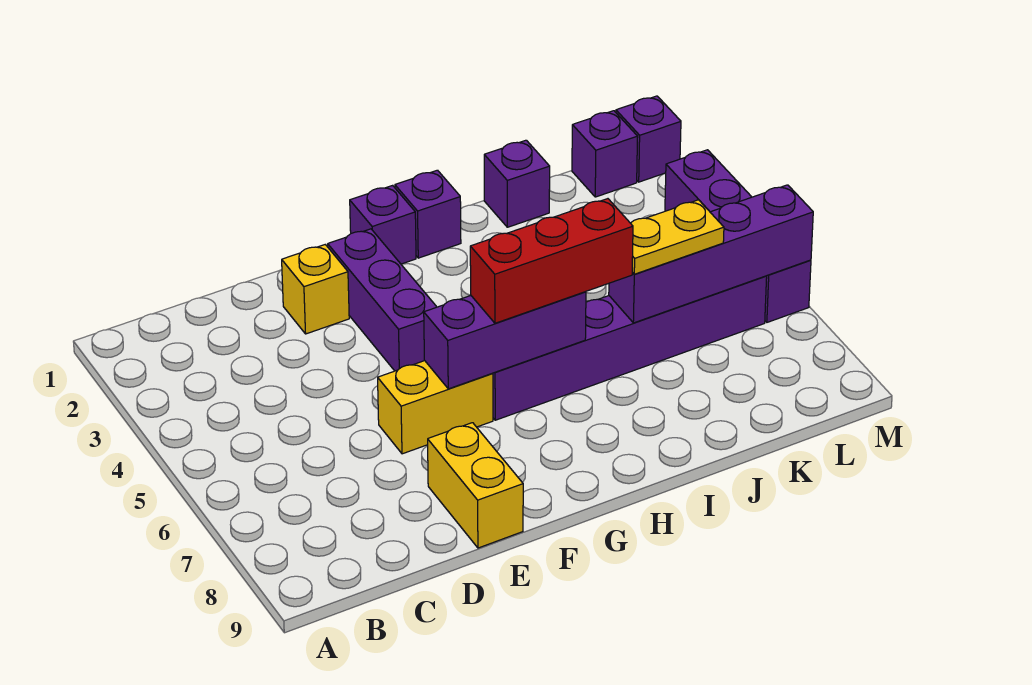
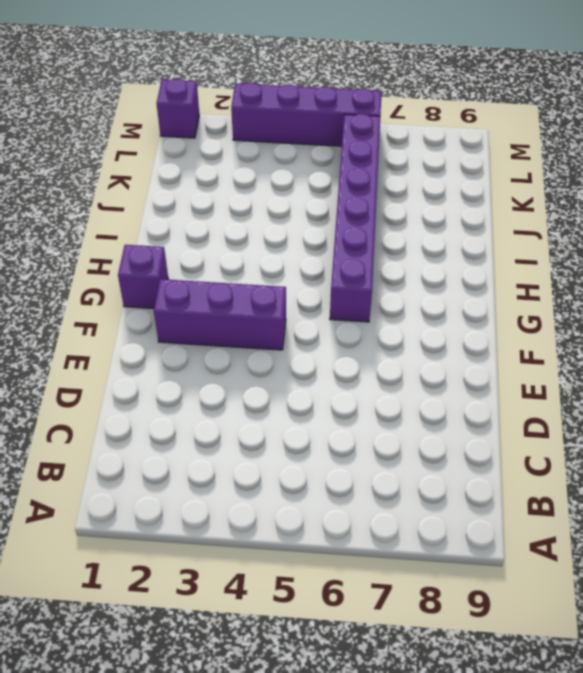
none -> yellow brick E2 level 1
none -> yellow brick E6:F6 level 1
none -> yellow brick E8:E9 level 1

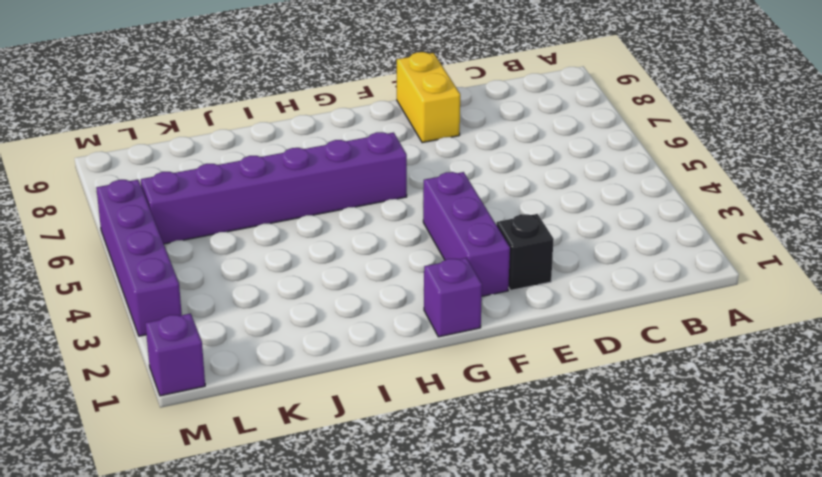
black brick E2 level 1 -> yellow brick E2 level 1
none -> yellow brick E6:F6 level 1
none -> purple brick H1 level 1
none -> purple brick J1 level 1

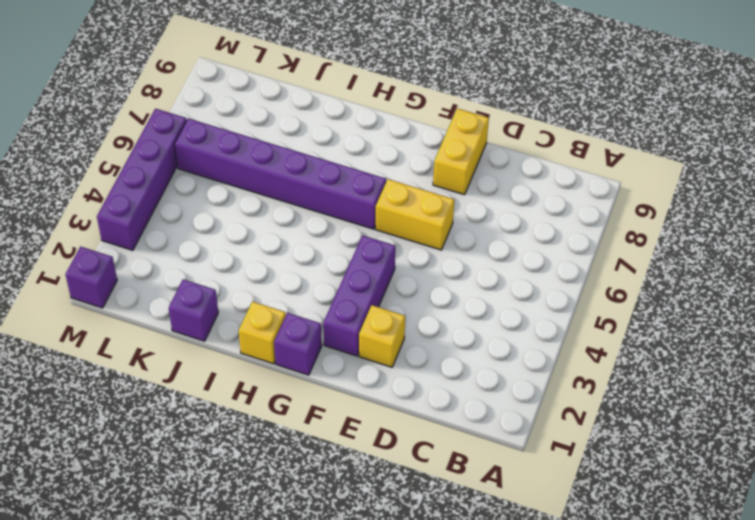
yellow brick H1 level 1 -> purple brick H1 level 1
none -> purple brick L1 level 1
none -> purple brick F6:H6 level 2
none -> purple brick J6:M6 level 2

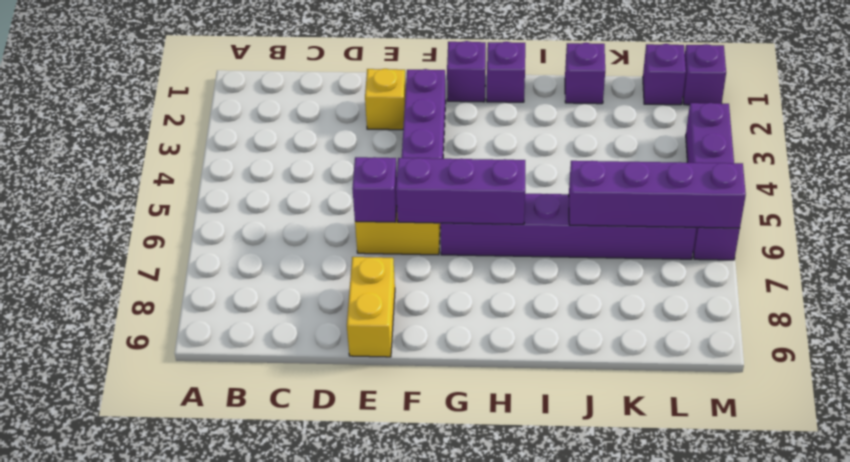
purple brick E6 level 2 -> none
none -> red brick G6:I6 level 3
none -> yellow plate J6:K6 level 3

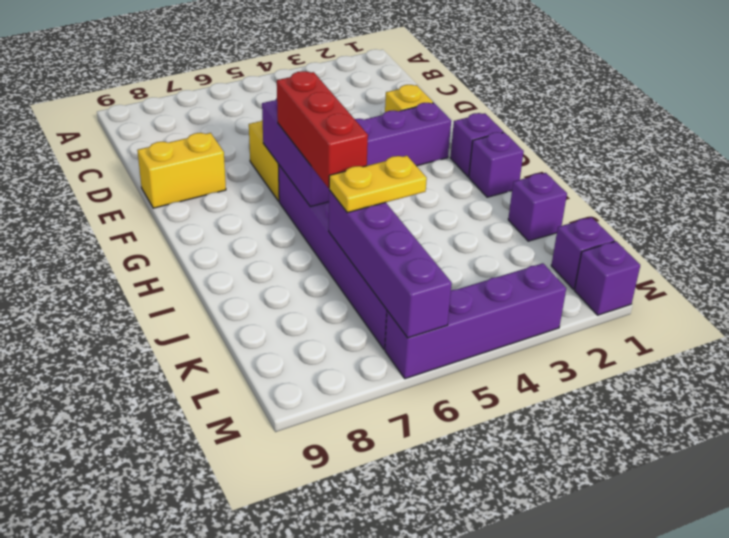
yellow plate J5:J6 level 3 -> yellow plate J6:K6 level 3

